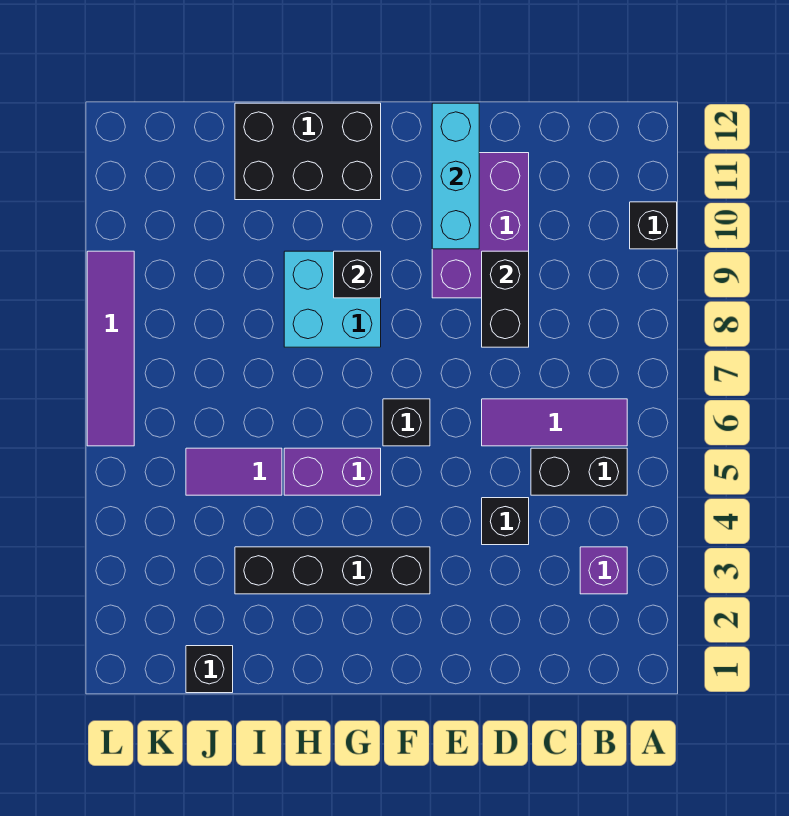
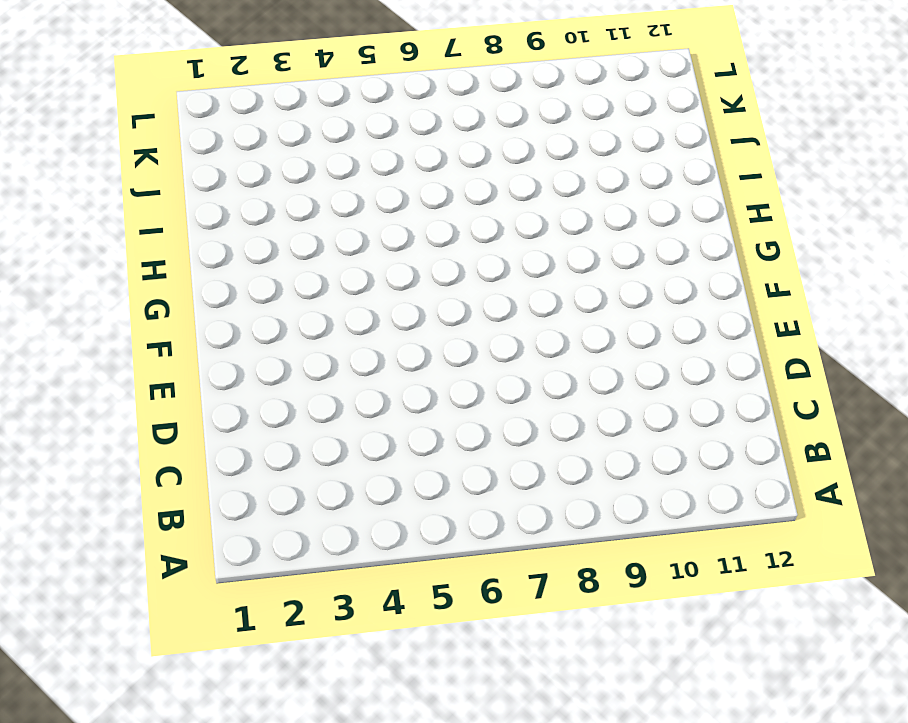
none -> black brick A10 level 1
none -> purple brick B3 level 1
none -> black brick B5:C5 level 1

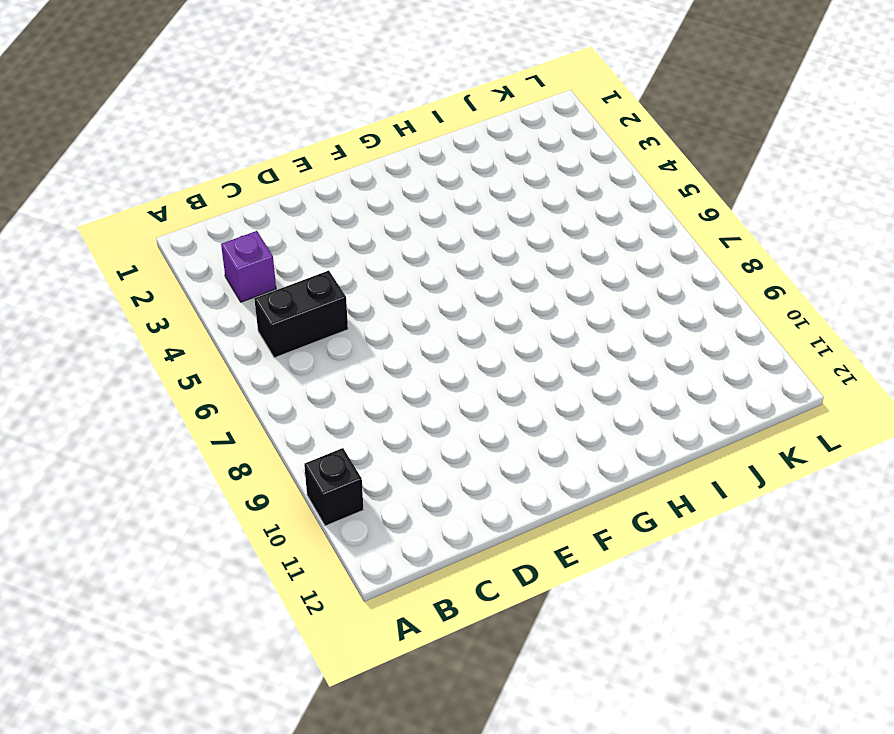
none -> purple tile B6:D6 level 1
none -> black brick D4 level 1
none -> purple brick D9:E11 level 1

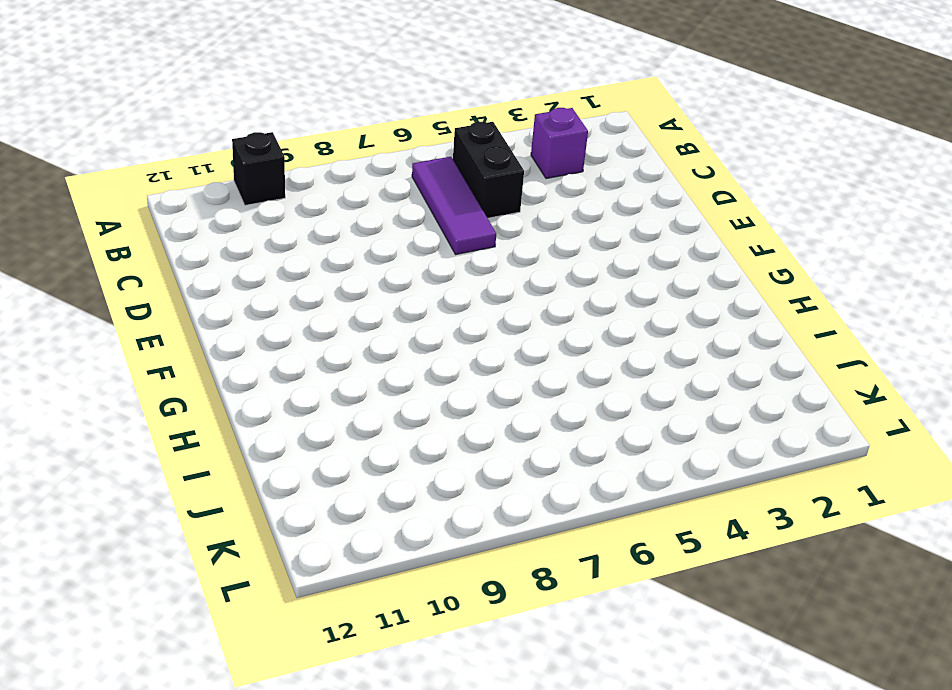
none -> black brick D4 level 1
none -> purple brick D9:E11 level 1
none -> black brick F3:I3 level 1

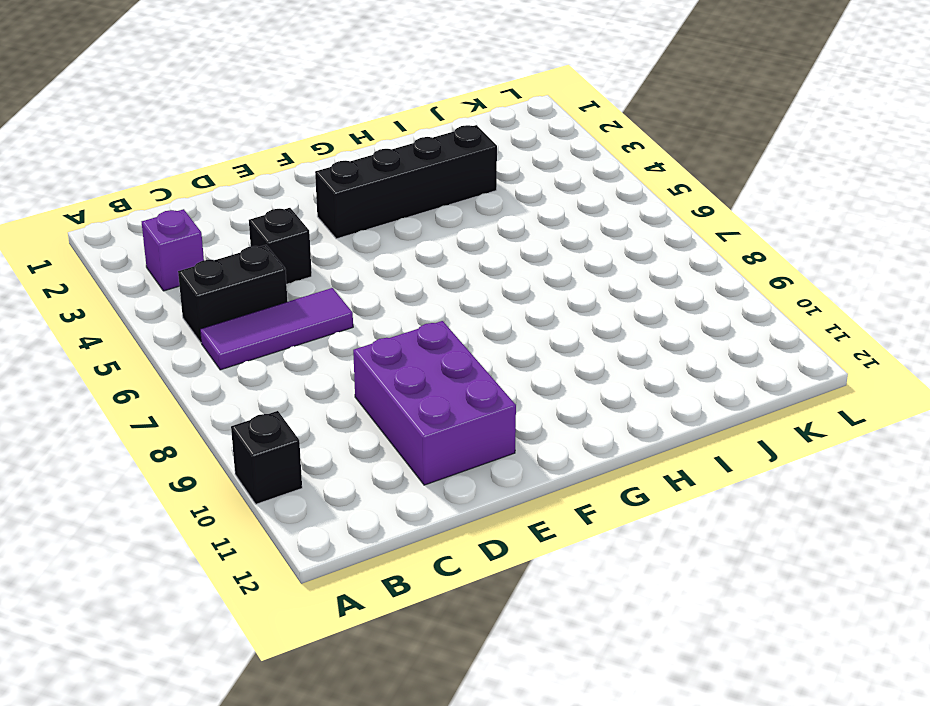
none -> black brick F6 level 1
none -> purple brick G5:H5 level 1
none -> cyan brick G8:H9 level 1

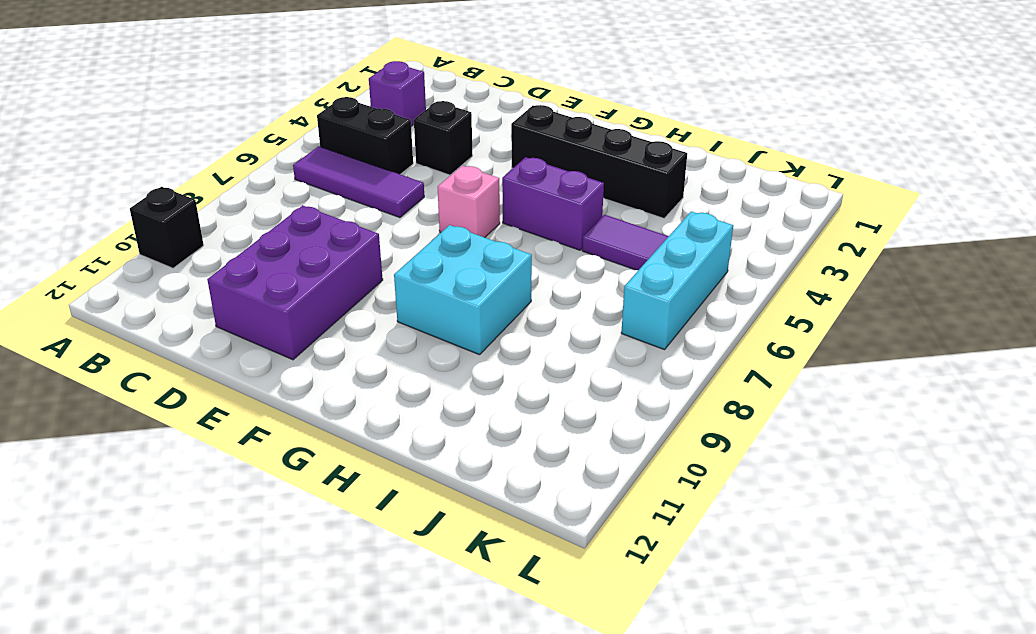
pink brick F6 level 1 -> black brick F6 level 1
cyan brick K5:K7 level 1 -> cyan brick E10:E12 level 2
none -> black brick G11:I12 level 1
none -> black brick J1 level 1
none -> purple tile L6:L9 level 1

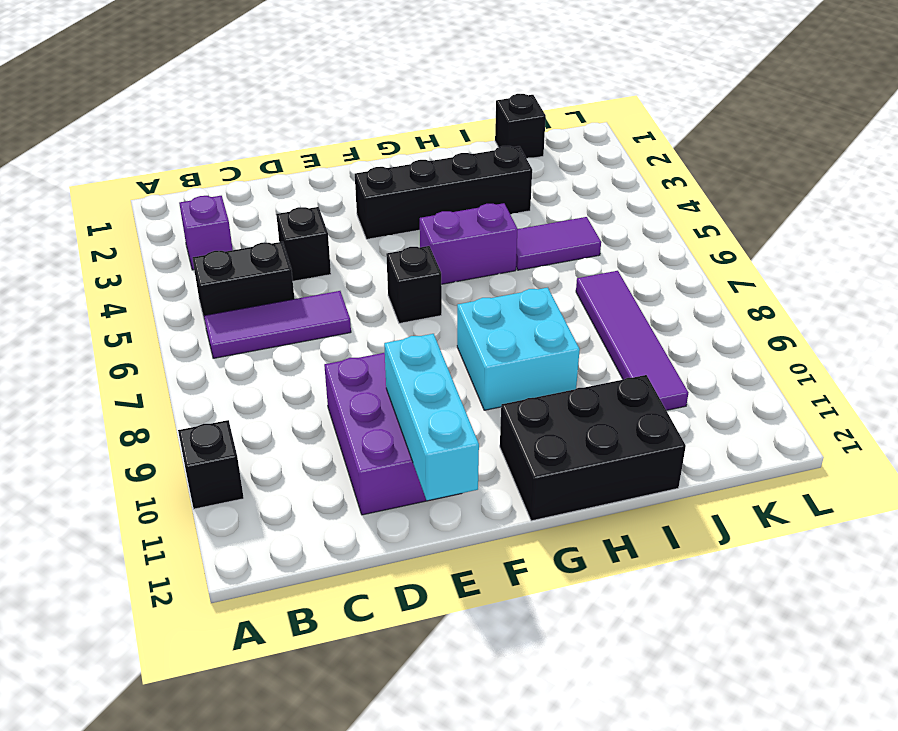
purple tile J7:J10 level 1 -> purple tile L6:L9 level 1
none -> black brick D8:D9 level 2
none -> black brick G9 level 2

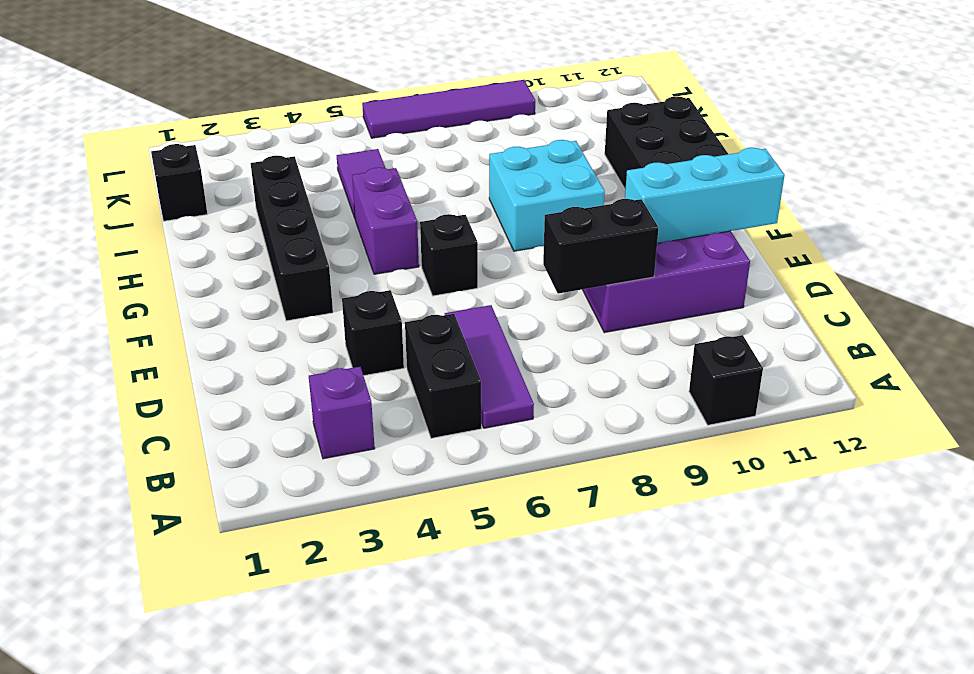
none -> black brick G9 level 2

